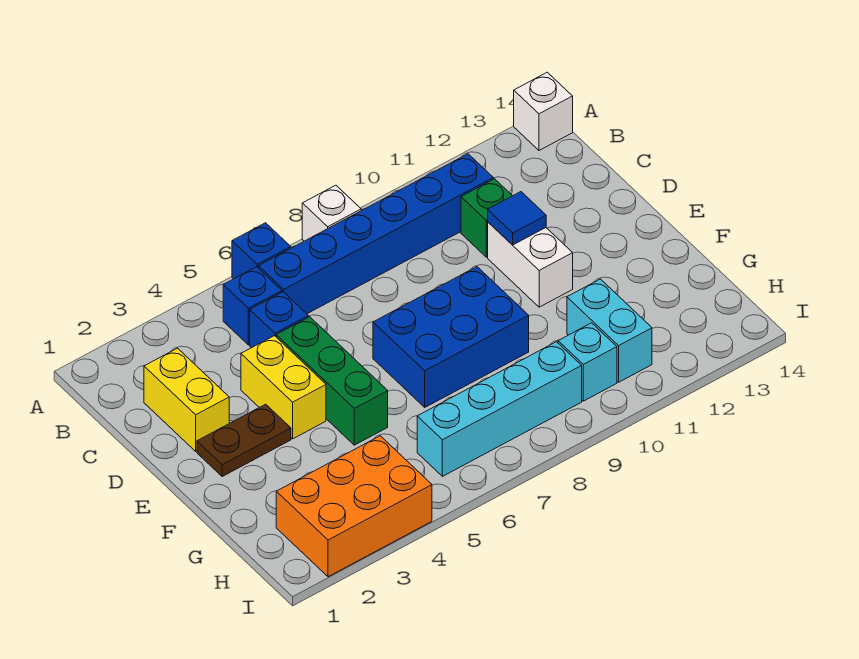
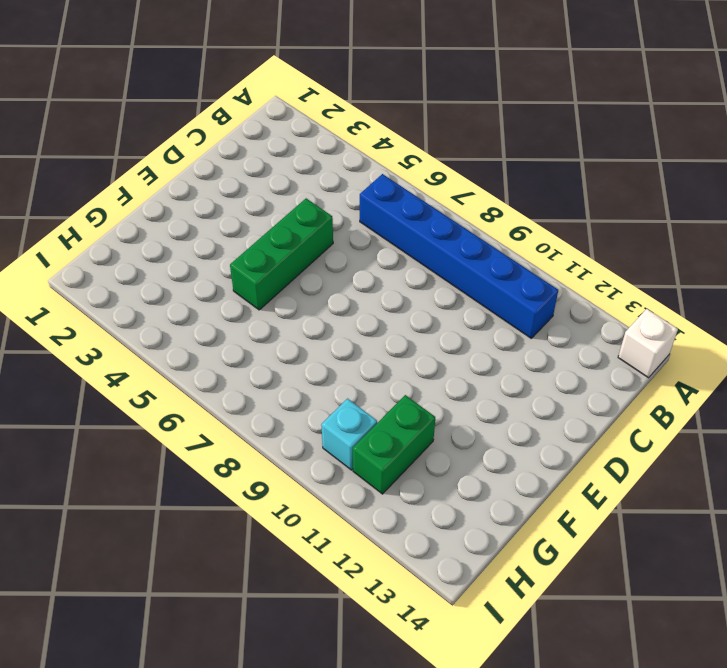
green brick G11:H11 level 1 -> cyan brick G11:H11 level 1
none -> blue brick A6 level 1
none -> white brick A8 level 1
none -> blue brick B5 level 1

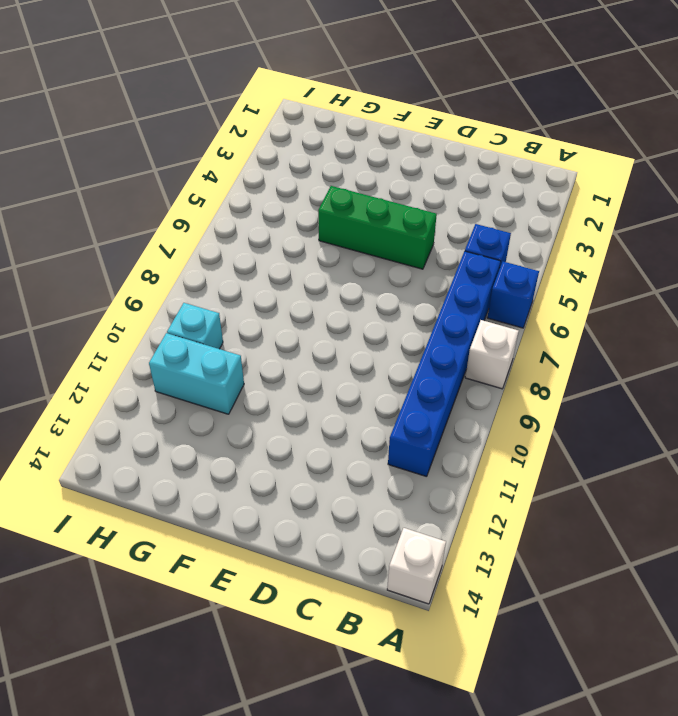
none -> yellow brick C2:D2 level 1
none -> blue brick C5 level 1
none -> green brick C11 level 1

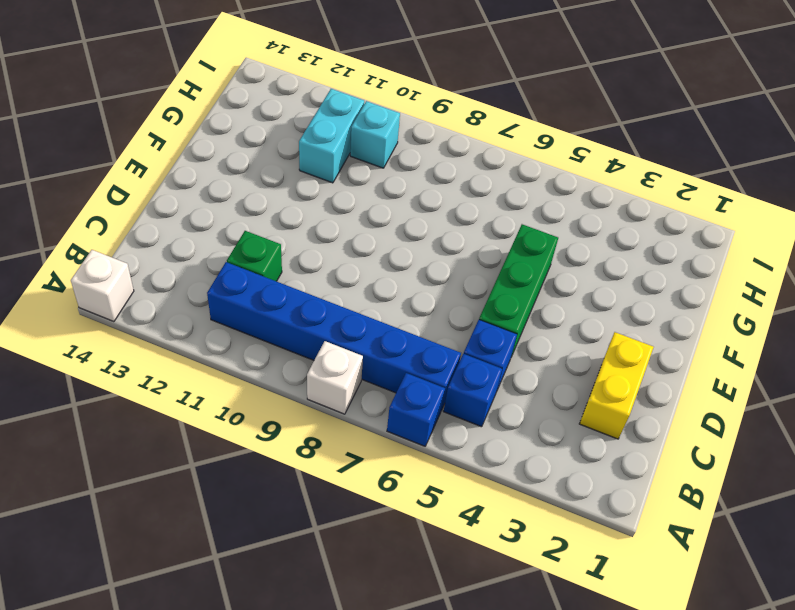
none -> yellow brick D4:E4 level 1
none -> white brick D11:E11 level 1
none -> brown plate E2:E3 level 1

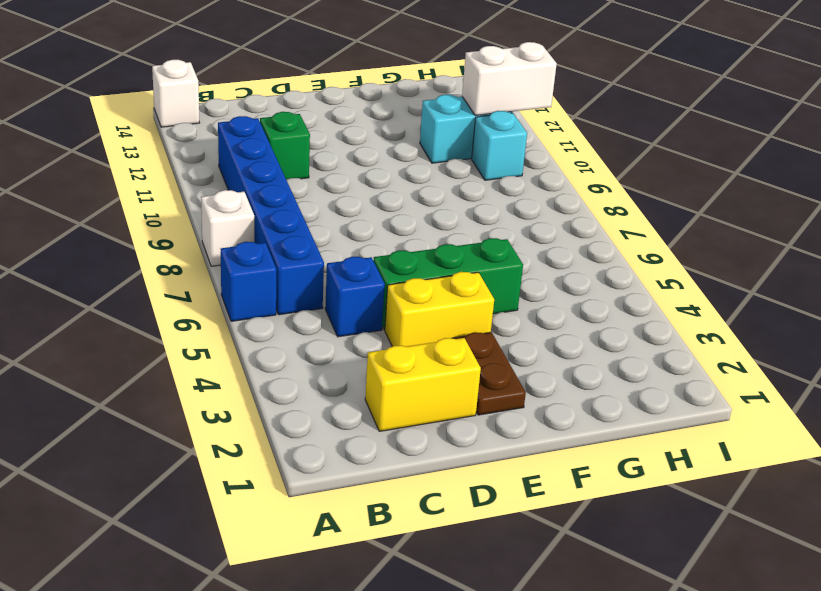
white brick H11:I11 level 2 -> white brick D11:E11 level 1
none -> blue brick B5 level 1
none -> blue brick E7:F9 level 1
none -> orange brick H2:I4 level 1

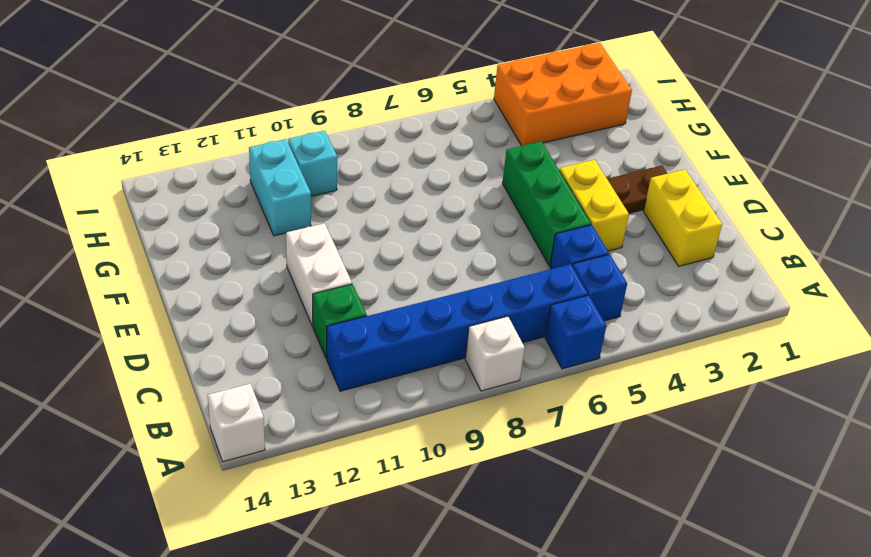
none -> blue brick E7:F9 level 1
none -> cyan brick H6:H9 level 1
none -> blue tile D11 level 2

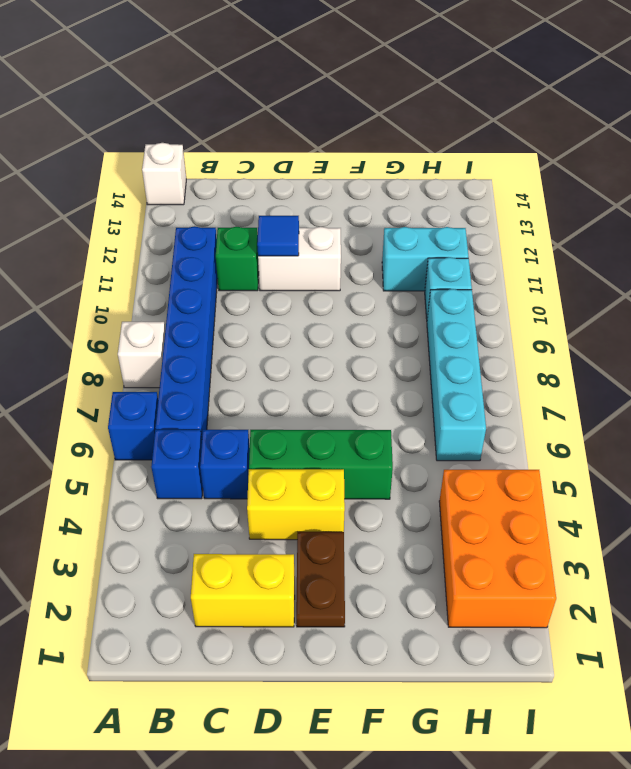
none -> blue brick E7:F9 level 1

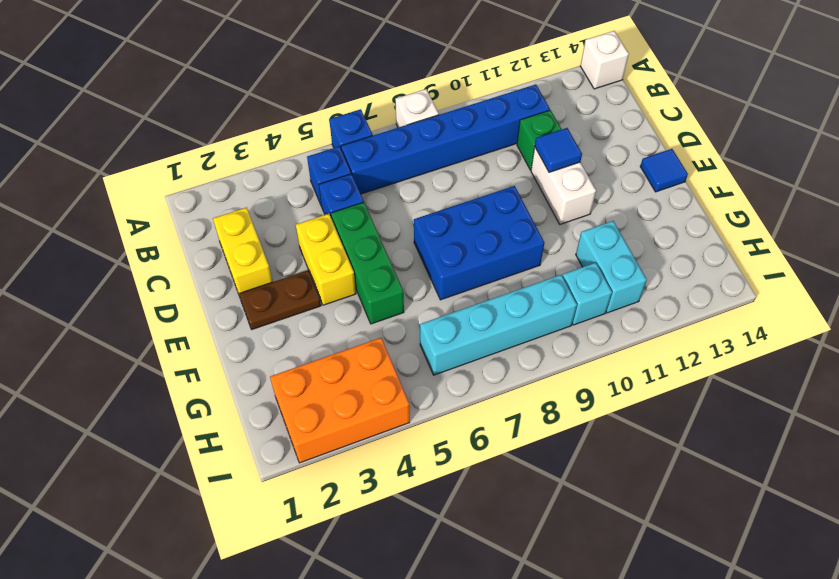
blue tile E14 level 1 -> none

